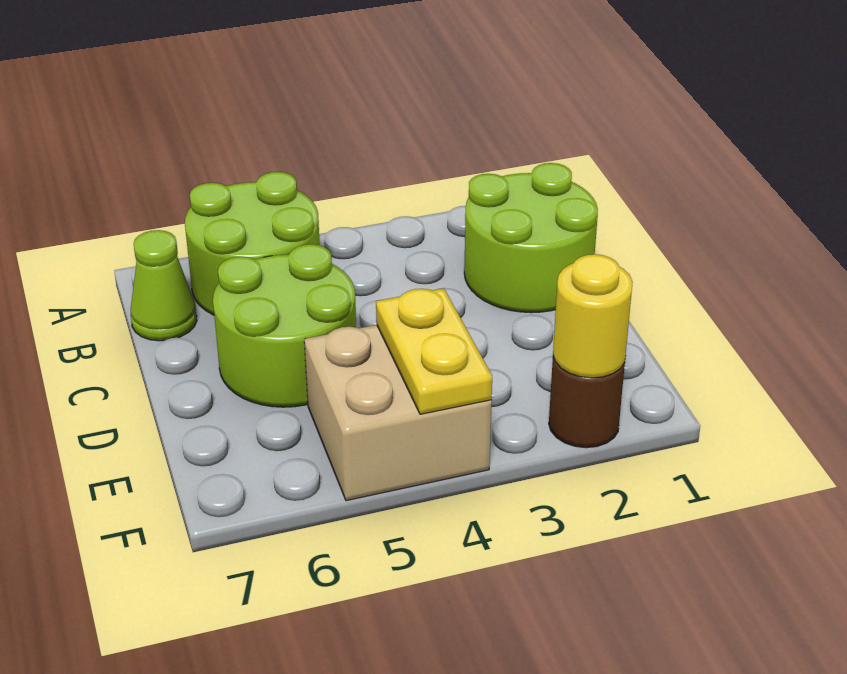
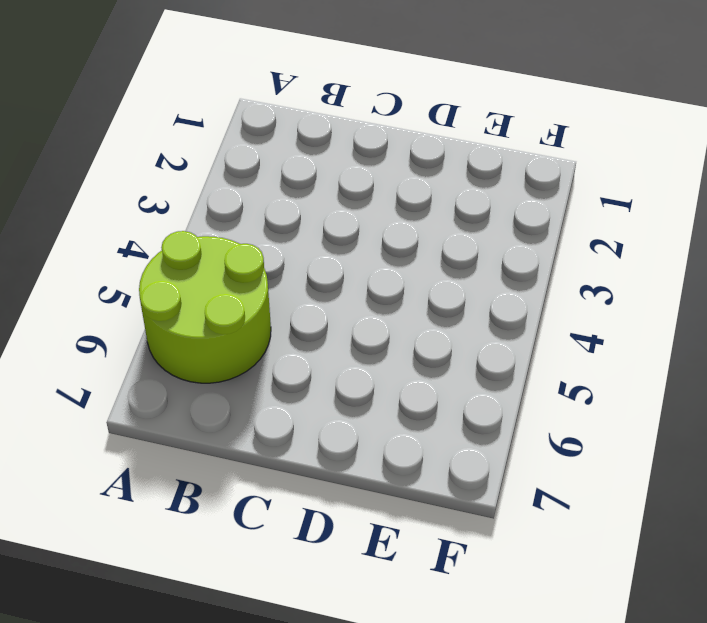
none -> lime round brick B1:C2 level 1
none -> lime cone B7 level 1

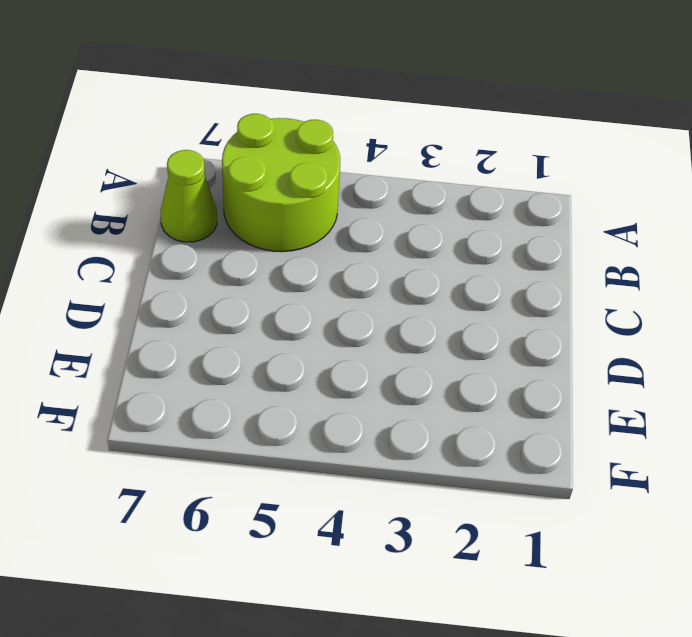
none -> lime round brick B1:C2 level 1
none -> lime round brick C5:D6 level 1

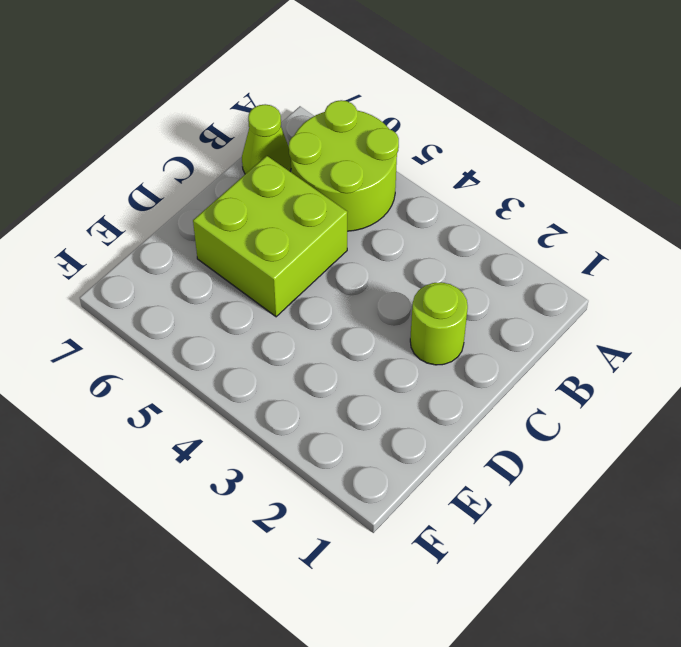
lime round brick C2 level 1 -> lime round brick B1:C2 level 1
lime brick C5:D6 level 1 -> lime round brick C5:D6 level 1
none -> tan brick E4:F5 level 1
none -> brown round brick F2 level 1

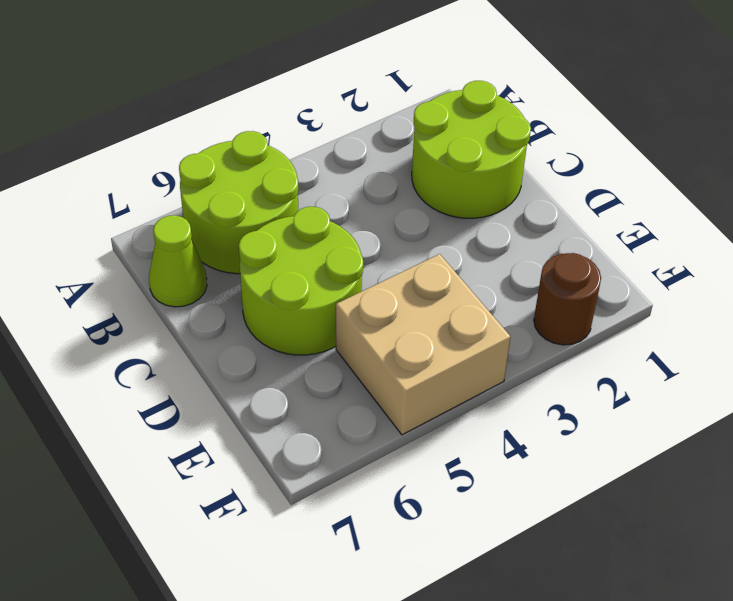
none -> yellow plate E4:F4 level 2
none -> yellow round brick F2 level 2

